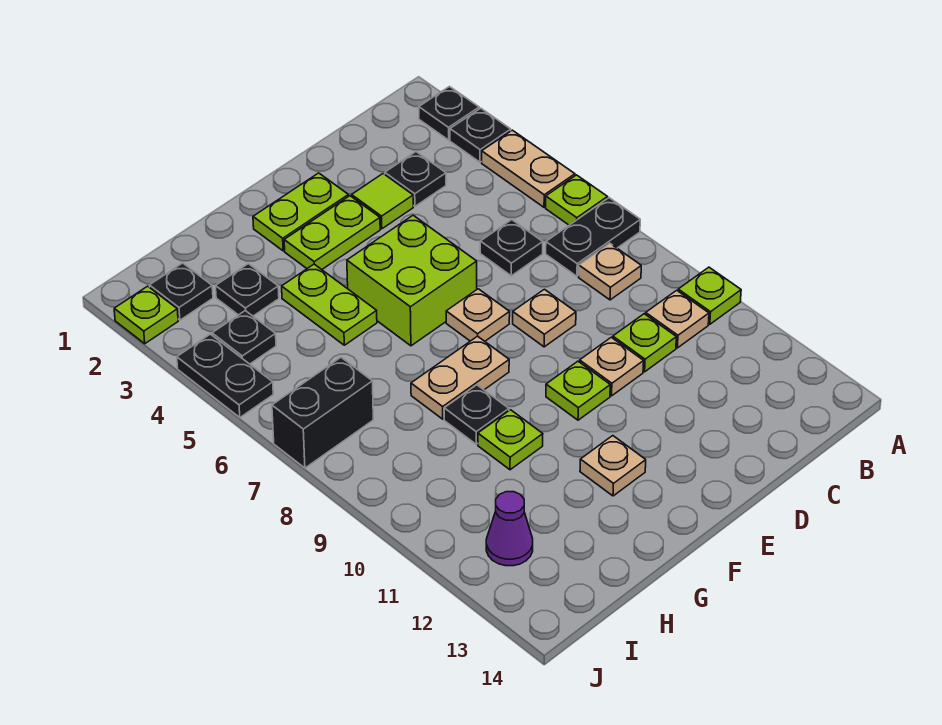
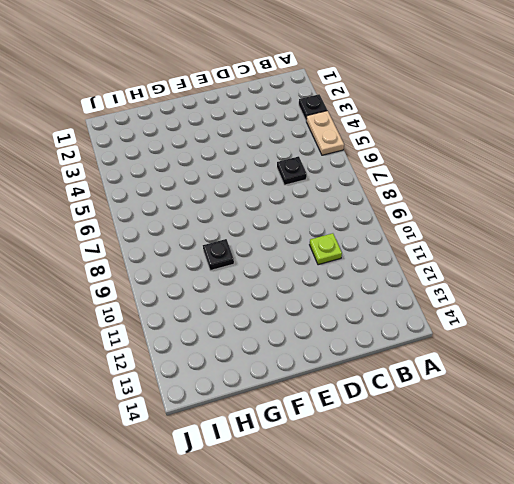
none -> black plate A2 level 1
none -> lime plate A6 level 1
none -> black plate A7:B7 level 1
none -> lime plate A10 level 1

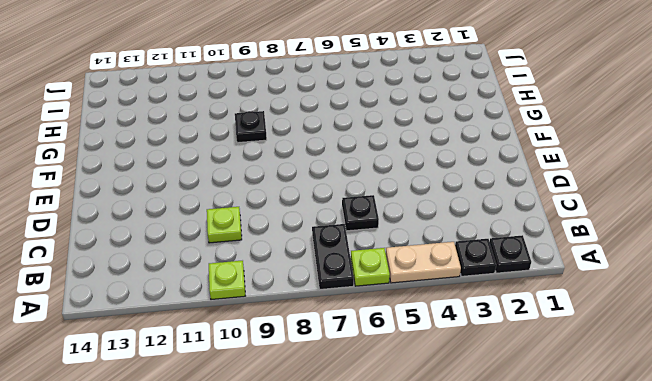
none -> tan plate B8 level 1
none -> tan plate B10 level 1
none -> black plate C3 level 1
none -> lime tile D3 level 1

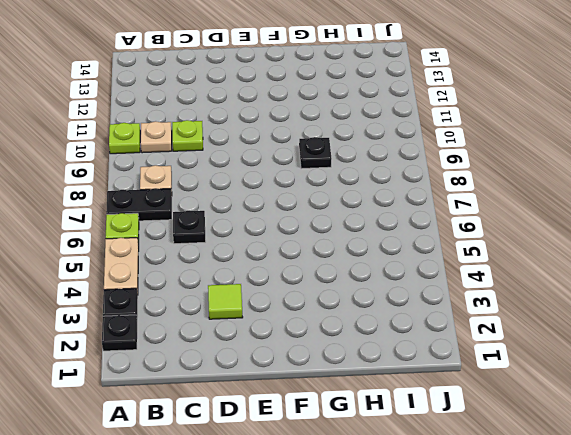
none -> black plate C3 level 1
none -> tan plate D8 level 1
none -> tan plate D10 level 1
none -> lime plate E2:F2 level 1

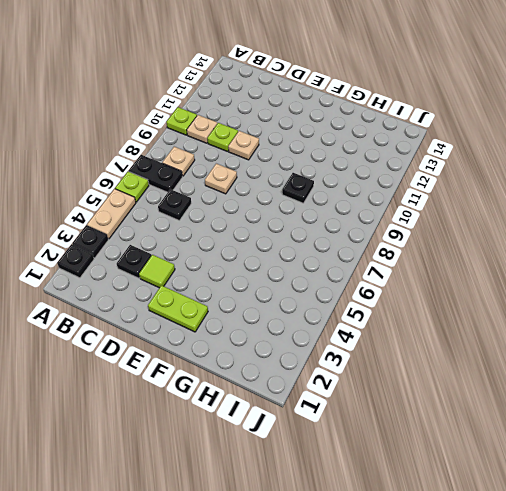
none -> lime plate E3:F3 level 1
none -> lime brick E5:F6 level 1
none -> tan plate E7 level 1
none -> lime plate E10 level 1

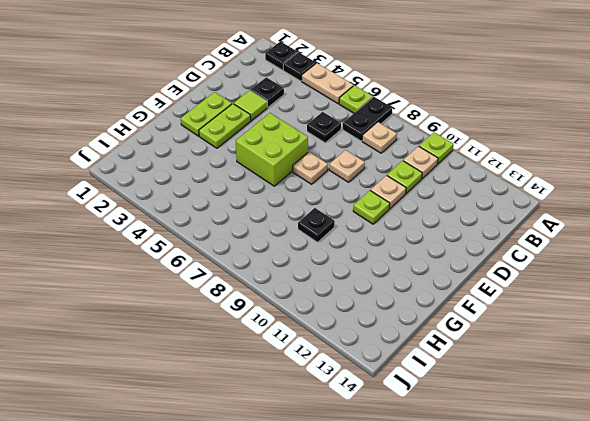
none -> tan plate F8:G8 level 1
none -> tan plate F12 level 1
none -> lime plate G4:G5 level 1
none -> lime plate G10 level 1

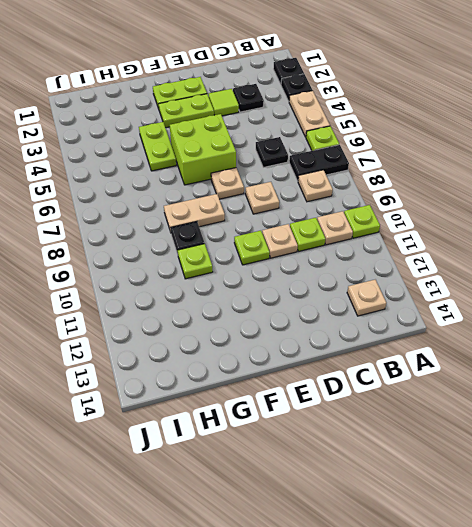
tan plate B13 level 1 -> tan plate F12 level 1
none -> black plate H3 level 1
none -> black plate I2 level 1
none -> black plate I4 level 1
none -> black brick I7:J7 level 1

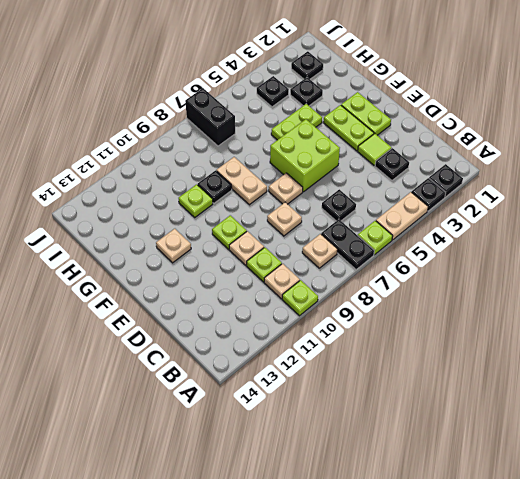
none -> purple cone I12 level 1
none -> lime plate J2 level 1
none -> black plate J4:J5 level 1

